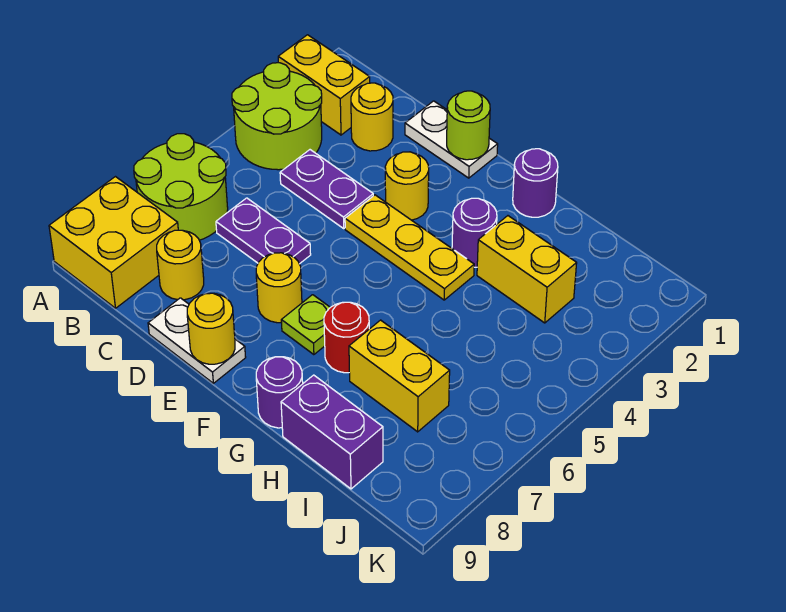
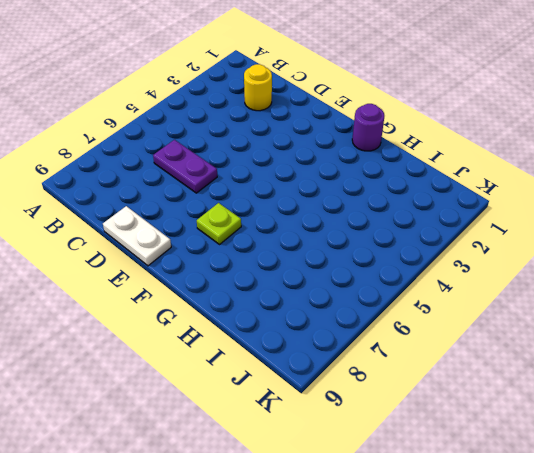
none -> yellow brick A2:B2 level 1
none -> lime round brick A3:B4 level 1
none -> lime round brick A6:B7 level 1

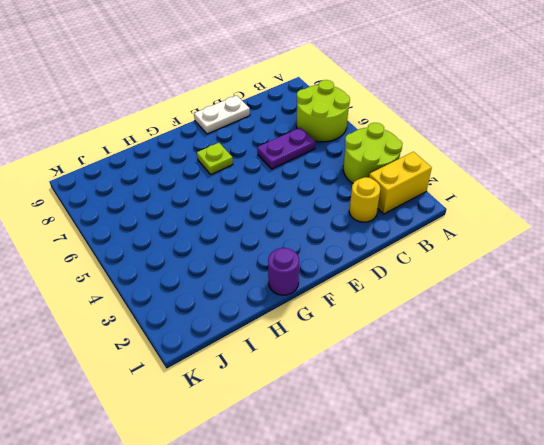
none -> yellow brick A8:B9 level 1
none -> purple plate C4:D4 level 1
none -> yellow round brick C8 level 1

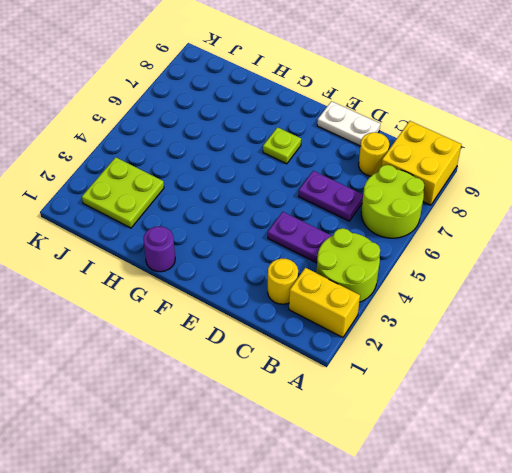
lime plate I2:J3 level 1 -> yellow brick H3:I3 level 1
none -> white plate D1:E1 level 1
none -> yellow round brick E3 level 1
none -> yellow plate E4:G4 level 1

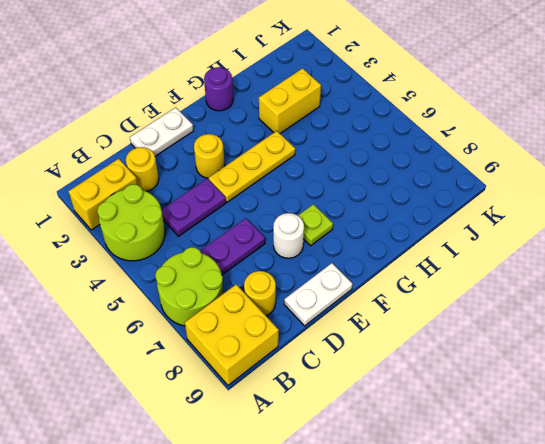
white round brick E7 level 1 -> yellow round brick E7 level 1
none -> purple round brick G3 level 1
none -> red round brick G7 level 1
none -> purple round brick G9 level 1

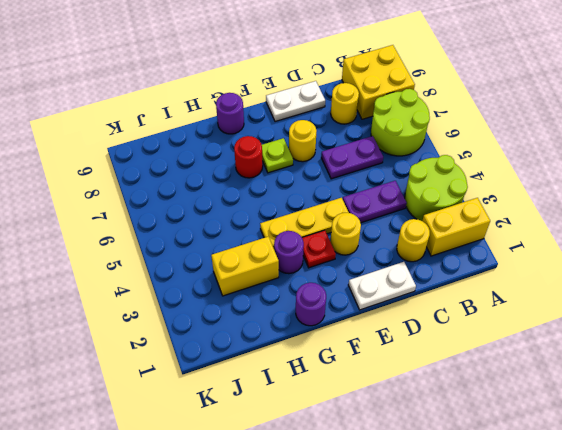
red plate F3 level 1 -> none
none -> yellow brick H7:I7 level 1
none -> purple brick H9:I9 level 1
none -> lime round brick E1 level 2

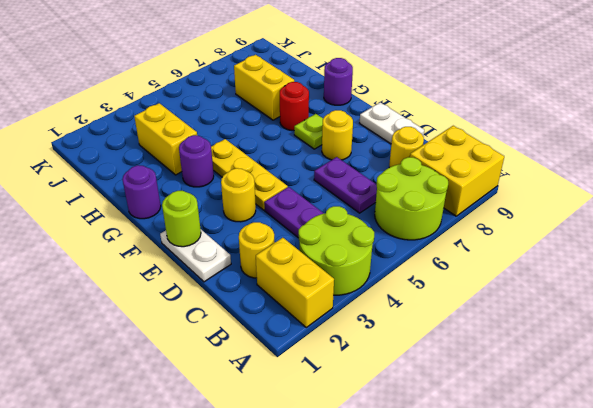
none -> purple brick H9:I9 level 1
none -> yellow round brick E9 level 2

